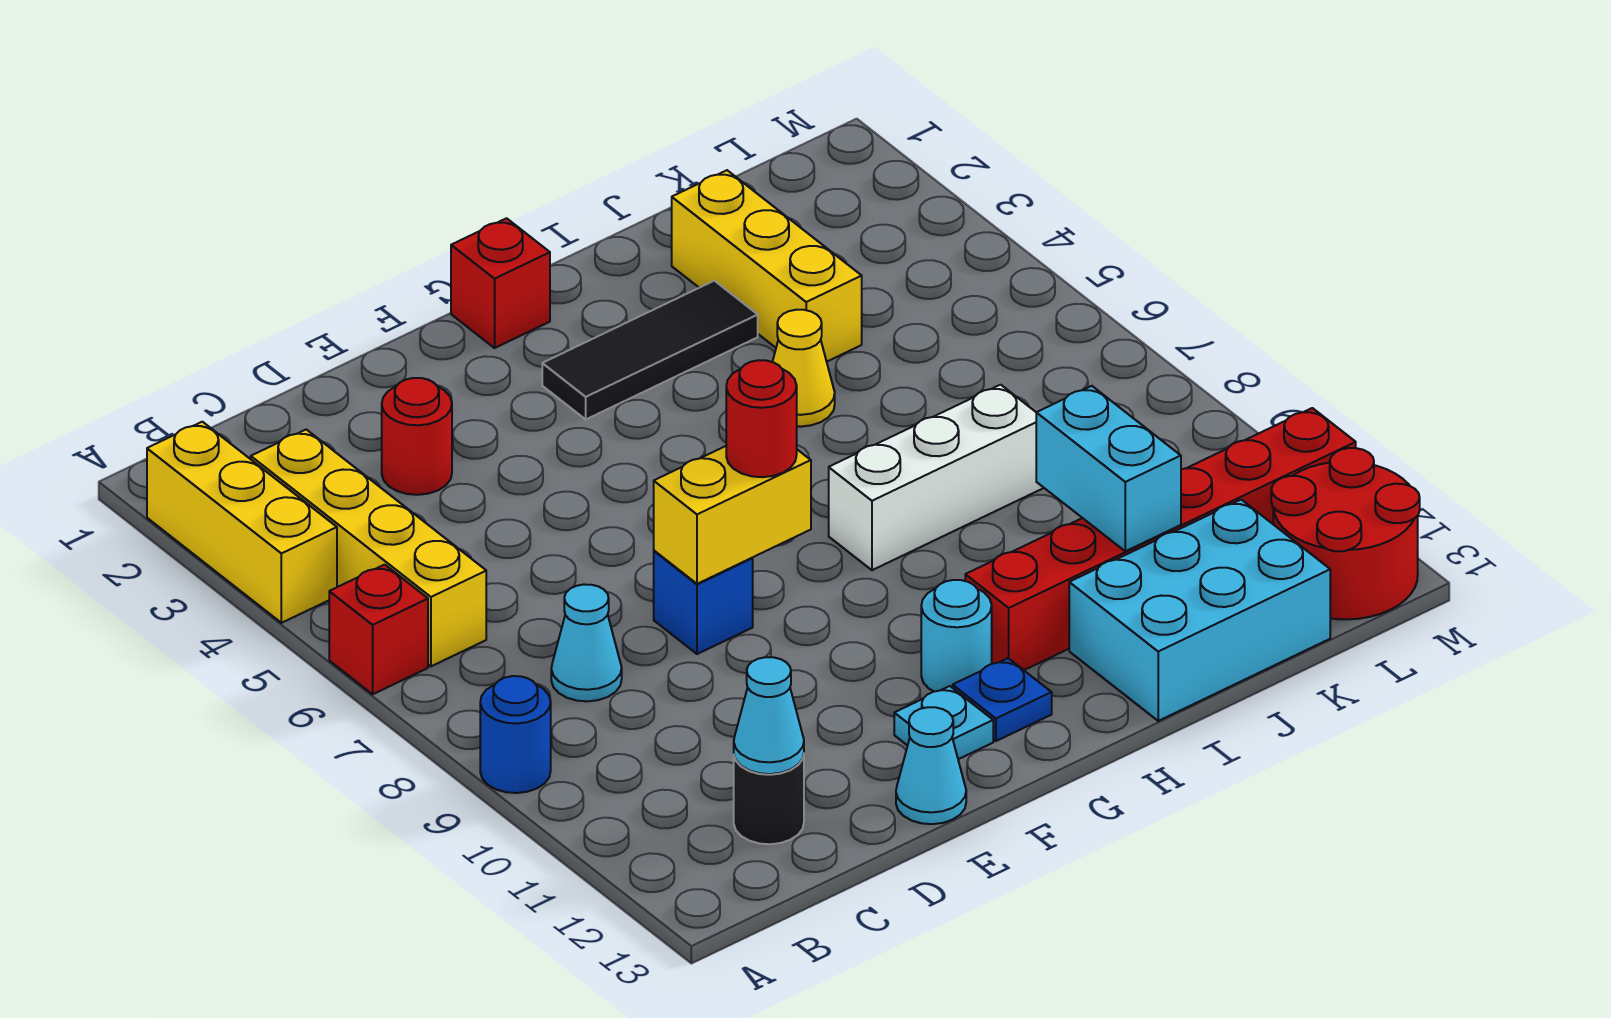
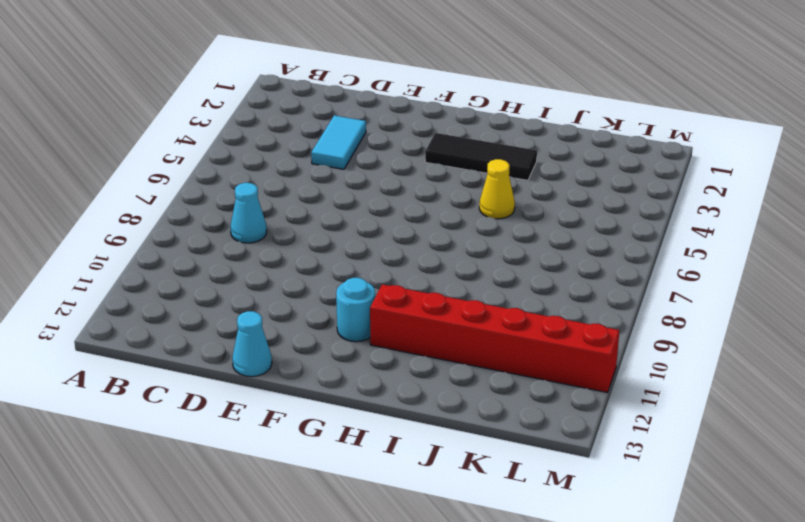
cyan tile D3:D4 level 1 -> red round brick D3 level 1
none -> yellow brick A2:A4 level 1
none -> red brick A6 level 1
none -> blue round brick A9 level 1

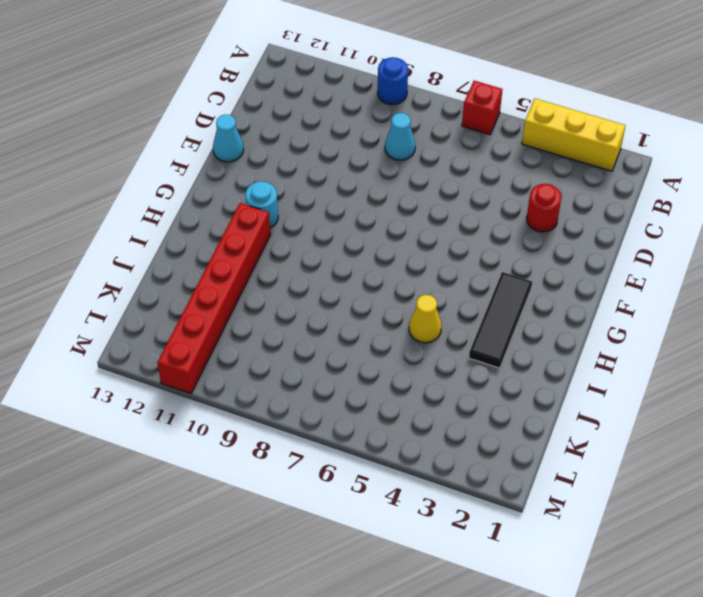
none -> yellow brick B3:B6 level 1
none -> black round brick C12 level 1
none -> blue brick E8 level 1

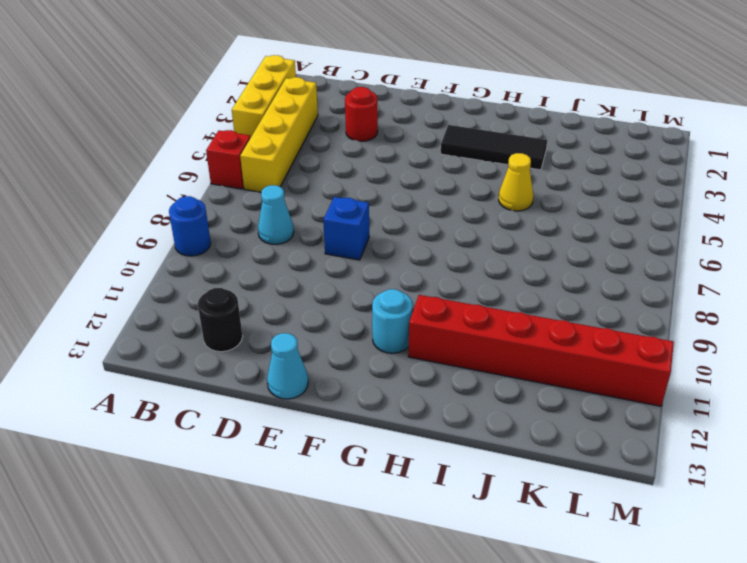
none -> cyan plate F12 level 1
none -> red brick G1 level 1
none -> blue plate G12 level 1

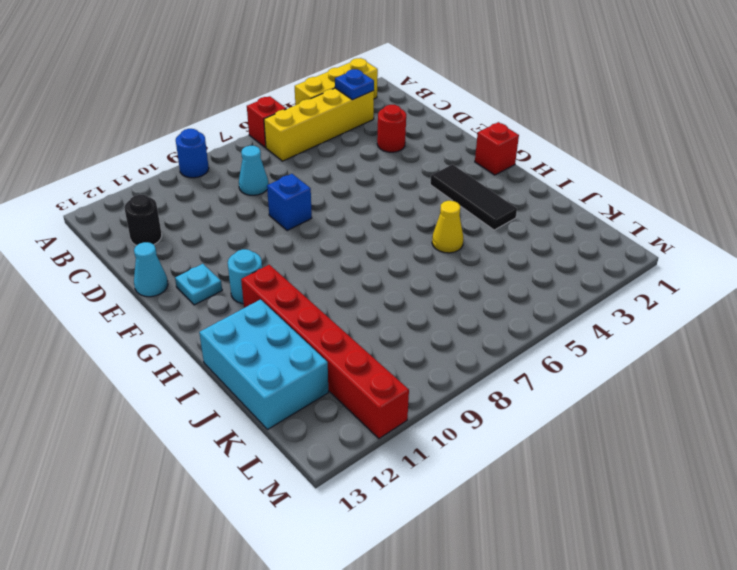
blue plate B3 level 2 -> blue plate G12 level 1
none -> white brick H8:J8 level 1
none -> yellow brick J2:J4 level 1
none -> red round brick L12:M13 level 1

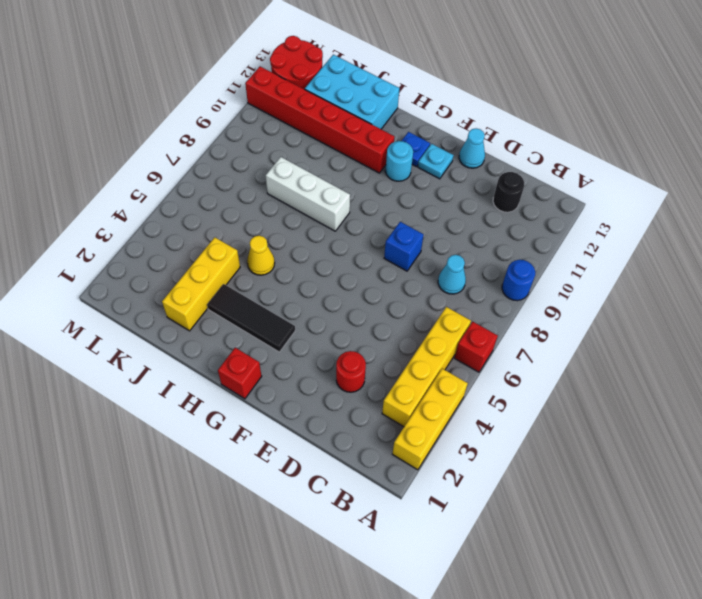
none -> cyan cone C12 level 2
none -> yellow brick E8:F8 level 2
none -> cyan brick J10:J11 level 2

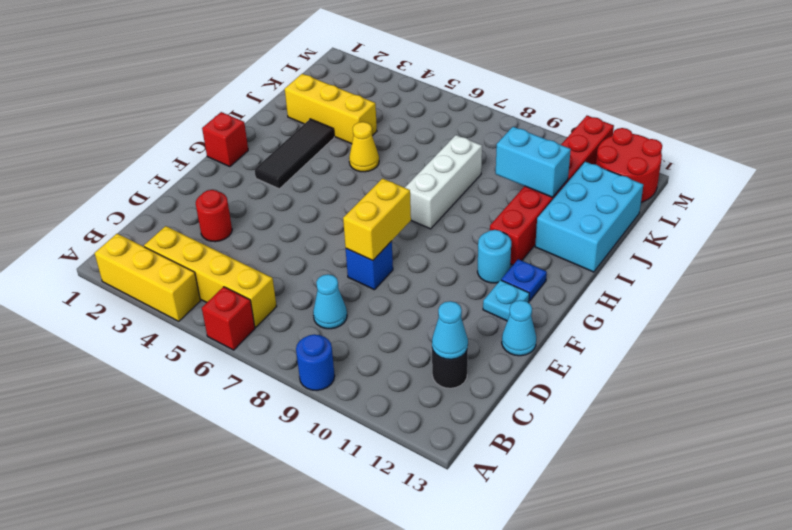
none -> red round brick F8 level 3

